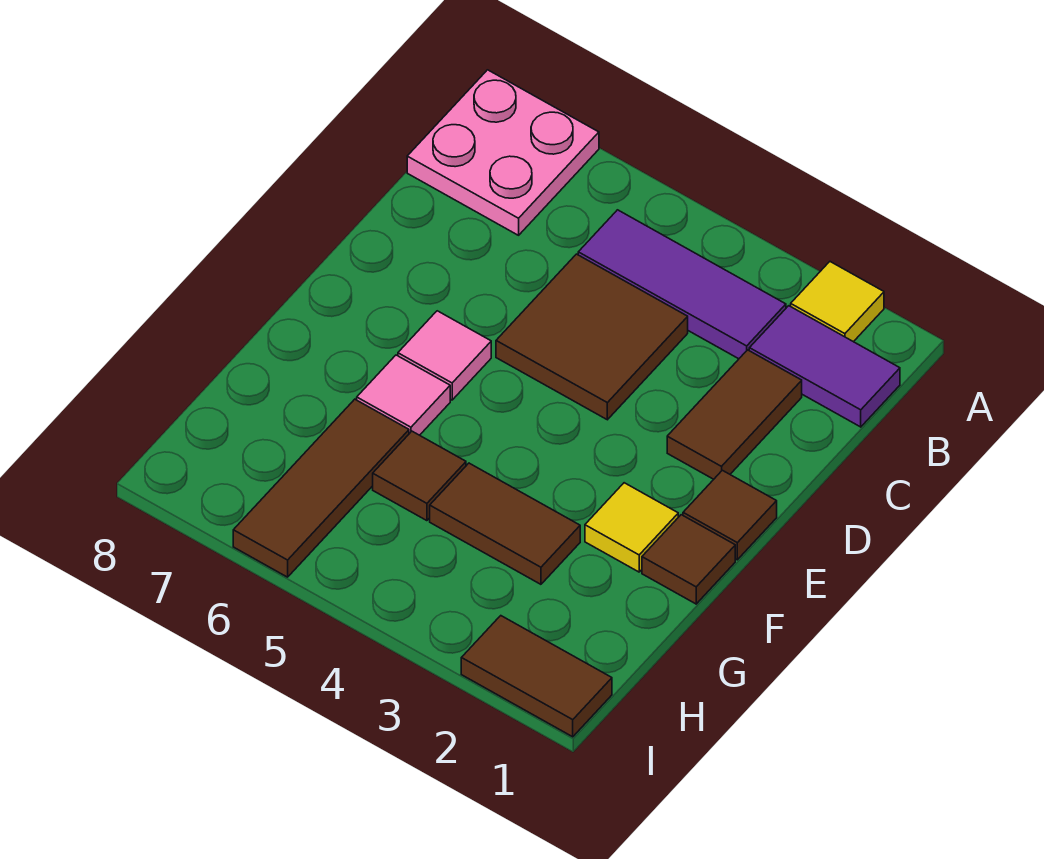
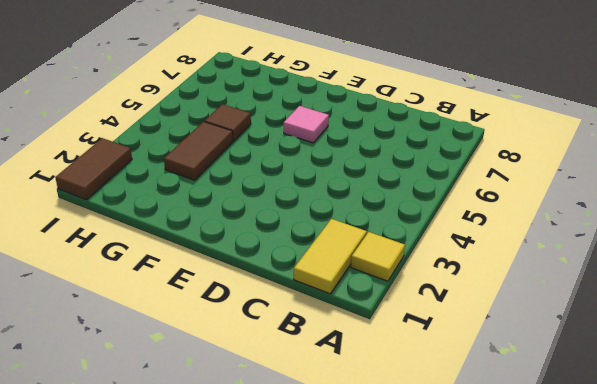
yellow tile B1:B2 level 1 -> purple tile B1:B2 level 1
none -> pink plate A7:B8 level 1
none -> purple tile B3:B5 level 1
none -> brown tile C2:D2 level 1

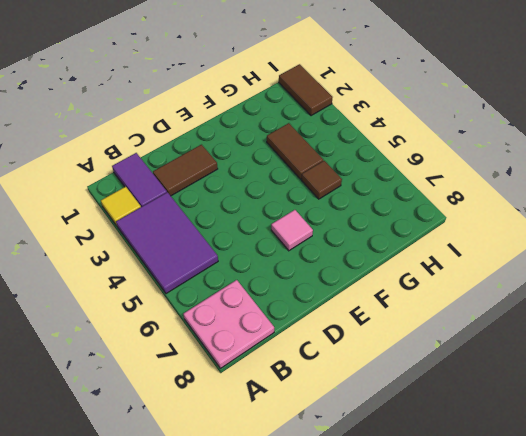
purple tile A3:B5 level 1 -> purple tile B3:B5 level 1
none -> brown tile C4:D5 level 1
none -> brown tile E1 level 1
none -> brown tile F1 level 1

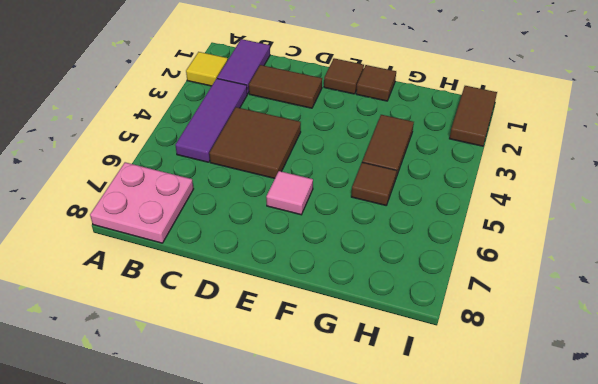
none -> yellow tile F2 level 1
none -> pink tile F6 level 1
none -> brown tile G6:I6 level 1

